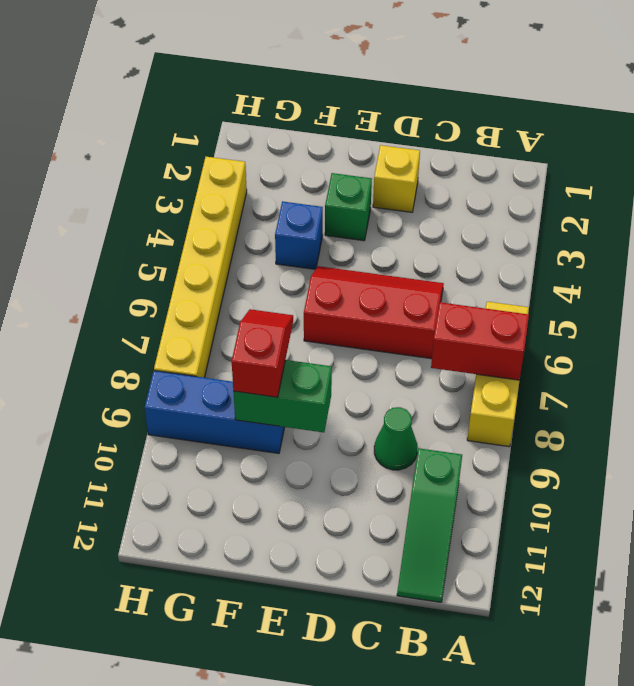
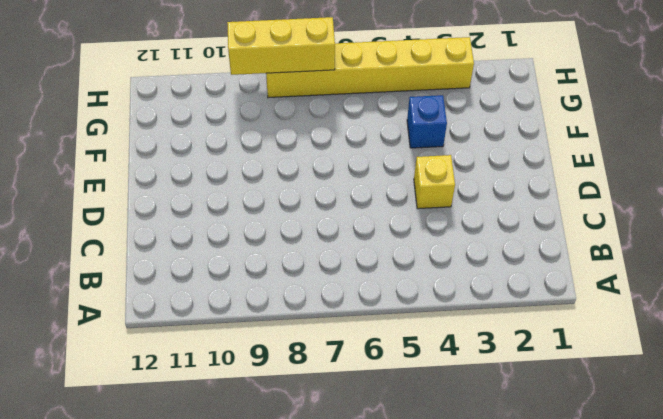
yellow brick D4 level 1 -> yellow brick D2 level 1
yellow brick H7:H9 level 2 -> yellow brick A6:A8 level 1
none -> green slope B10:B12 level 1 top 10
none -> red slope C5:E6 level 1 top 6
none -> green cone C9 level 1

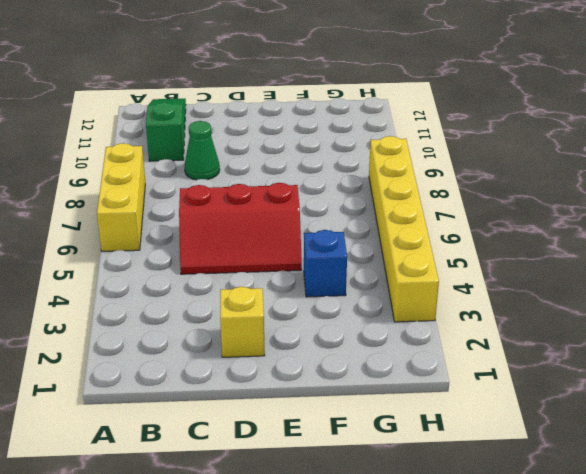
none -> green brick E3 level 1
none -> blue brick F9:H9 level 1
none -> red brick A7:B7 level 2

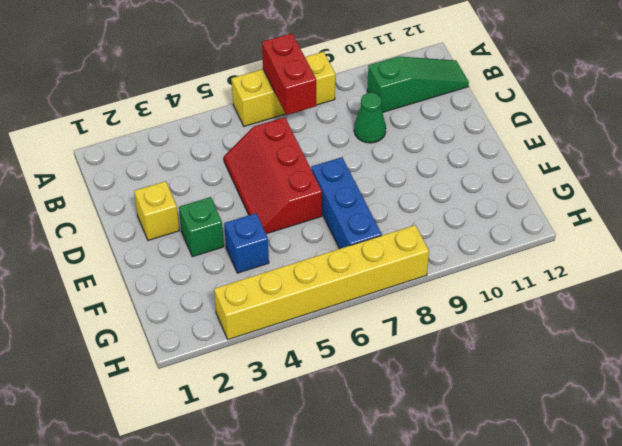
blue brick E7:G7 level 1 -> blue brick F9:H9 level 1
none -> green brick E9:F9 level 2
none -> red slope F8:F9 level 3 top 9

